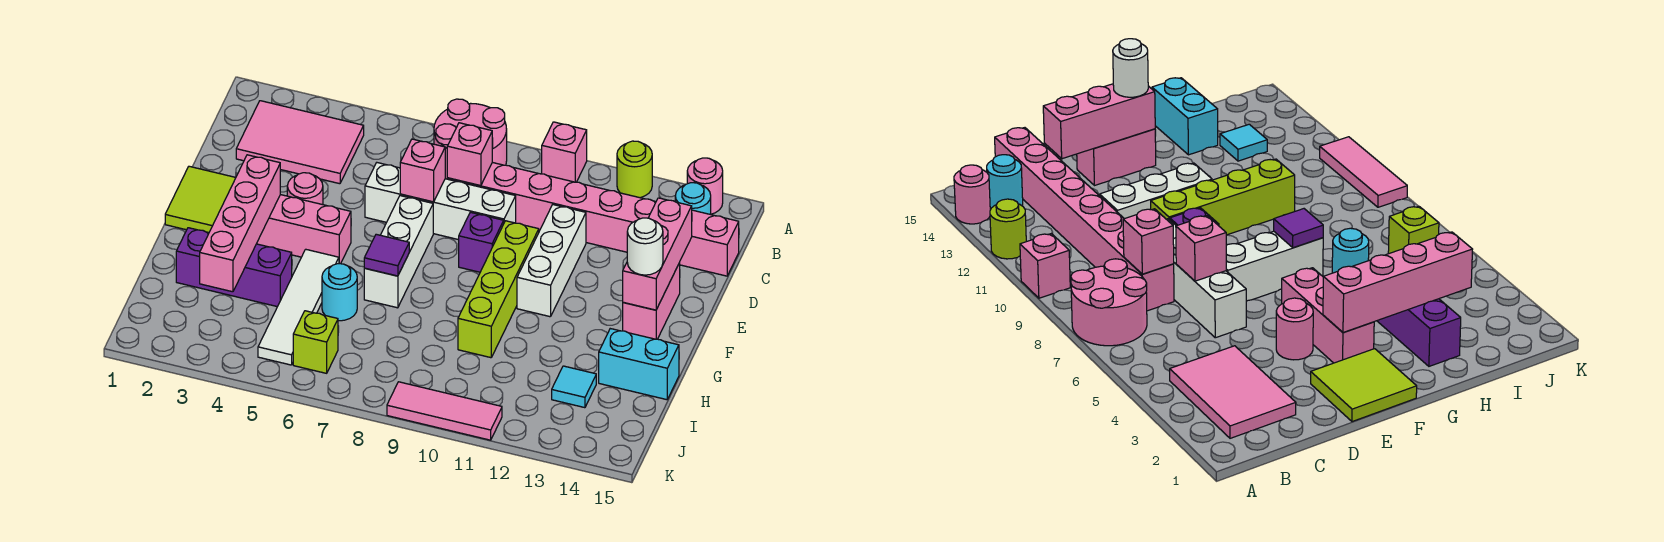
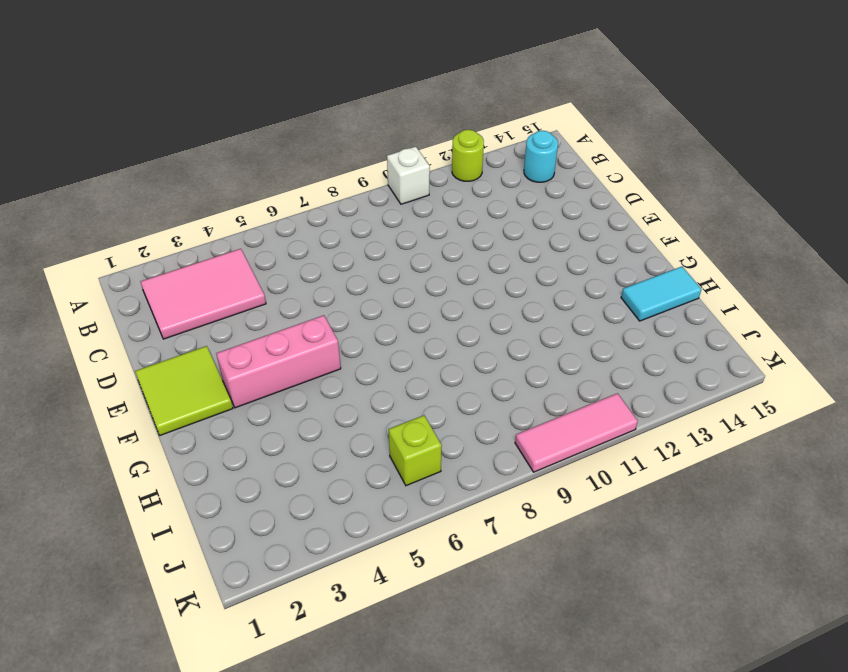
white brick A10 level 1 -> pink brick A10 level 1
cyan tile H14:H15 level 1 -> cyan brick H14:H15 level 1
none -> pink round brick A7:B8 level 1
none -> pink round brick A14 level 1
none -> pink brick C8:C15 level 1

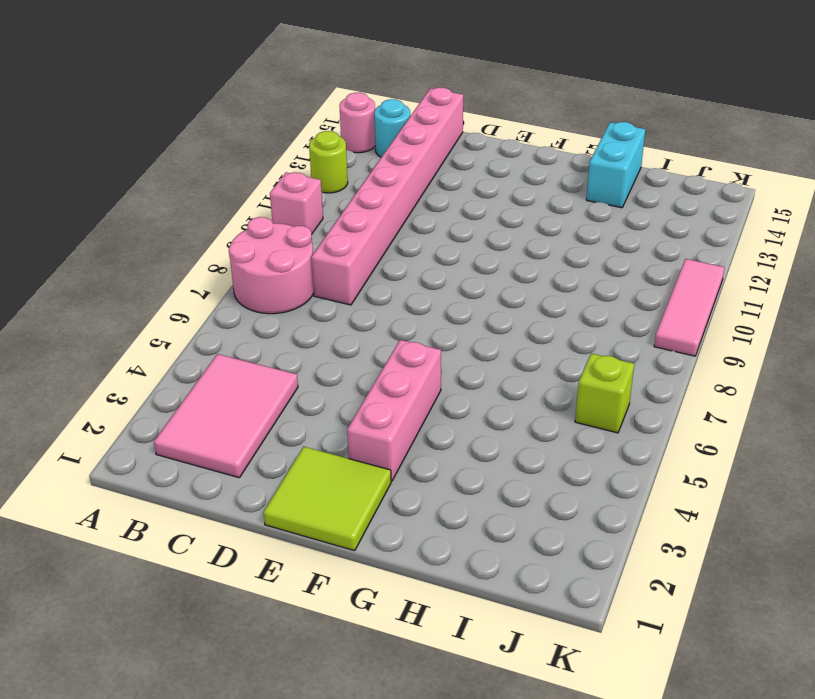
none -> white brick D6:D9 level 1
none -> white brick D11:F11 level 1
none -> pink round brick E4 level 1

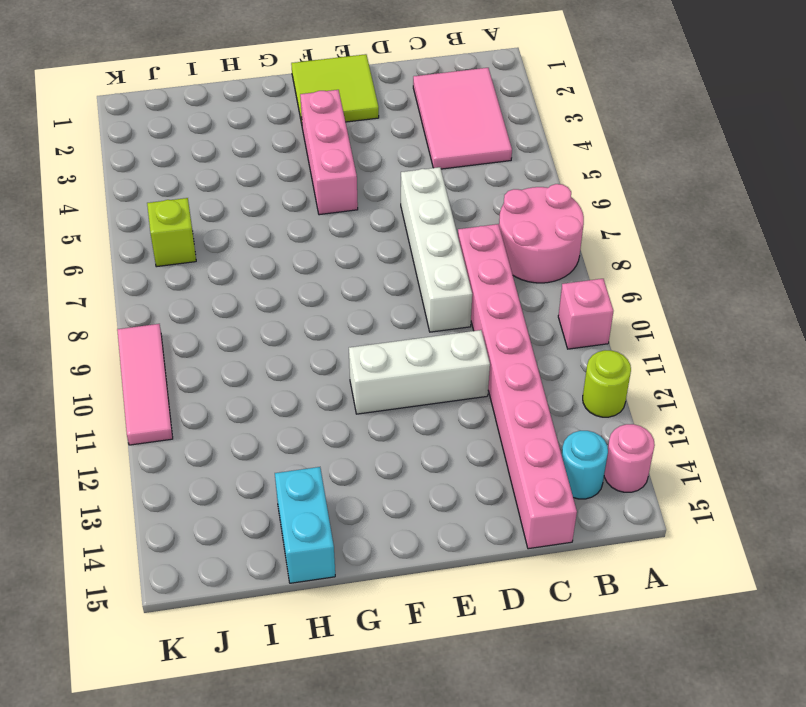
none -> pink round brick E4 level 1
none -> white brick E7:G7 level 1
none -> purple brick E9 level 1

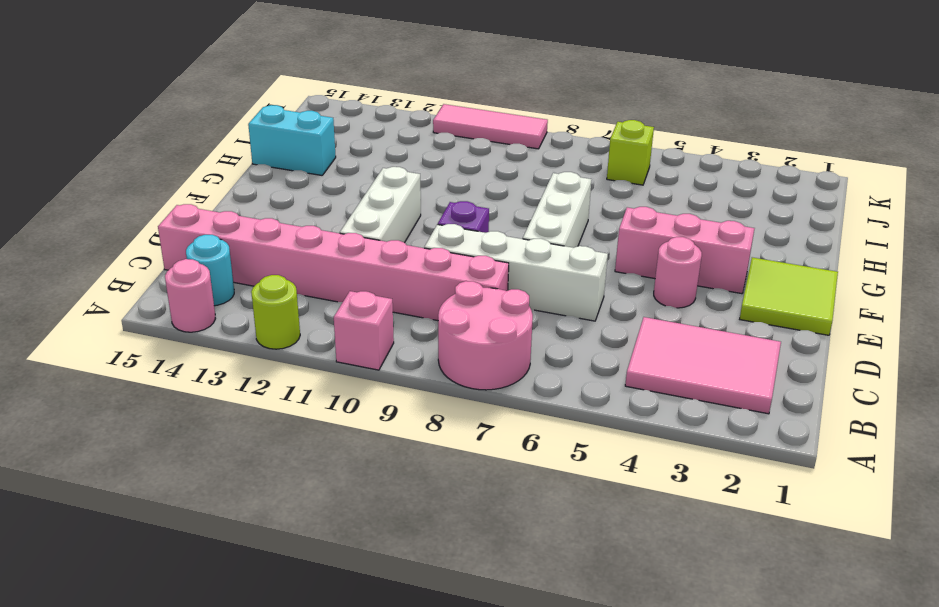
none -> lime brick E10:H10 level 1
none -> pink brick E14:F14 level 1
none -> white tile G5:J5 level 1

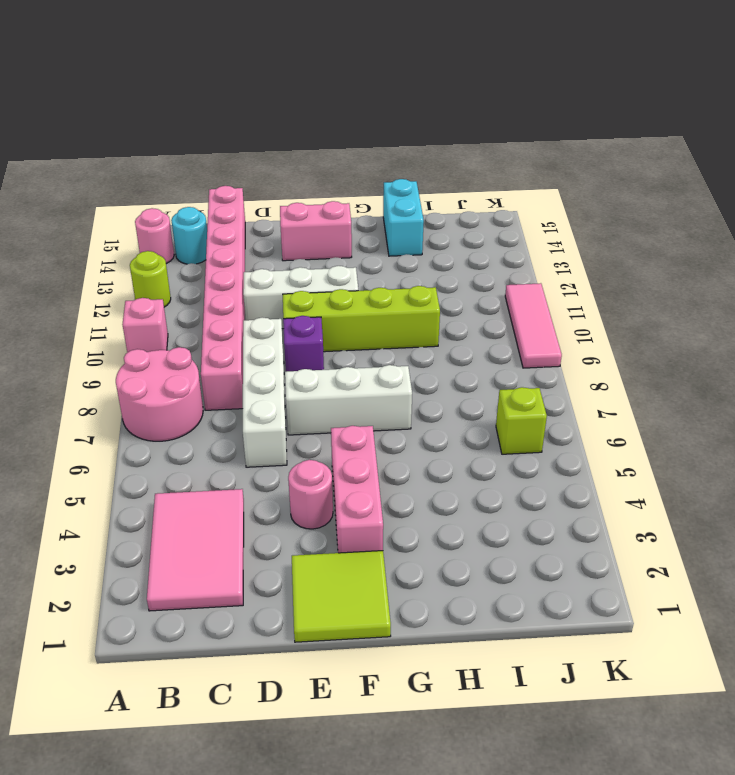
none -> white tile G5:J5 level 1
none -> purple brick H2:H4 level 1
none -> cyan round brick H6 level 1

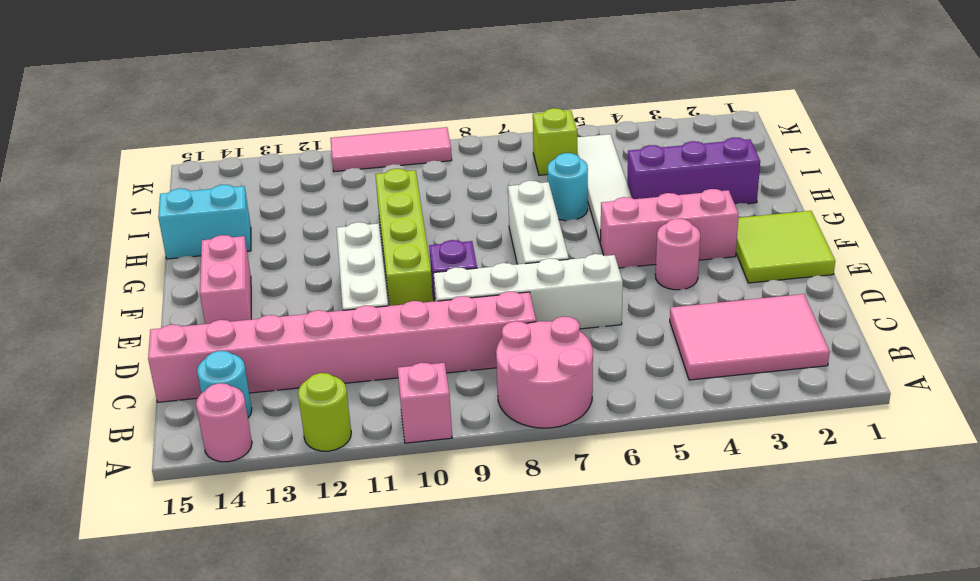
none -> cyan tile I13 level 1
none -> pink brick C8 level 2
none -> pink brick D7 level 2

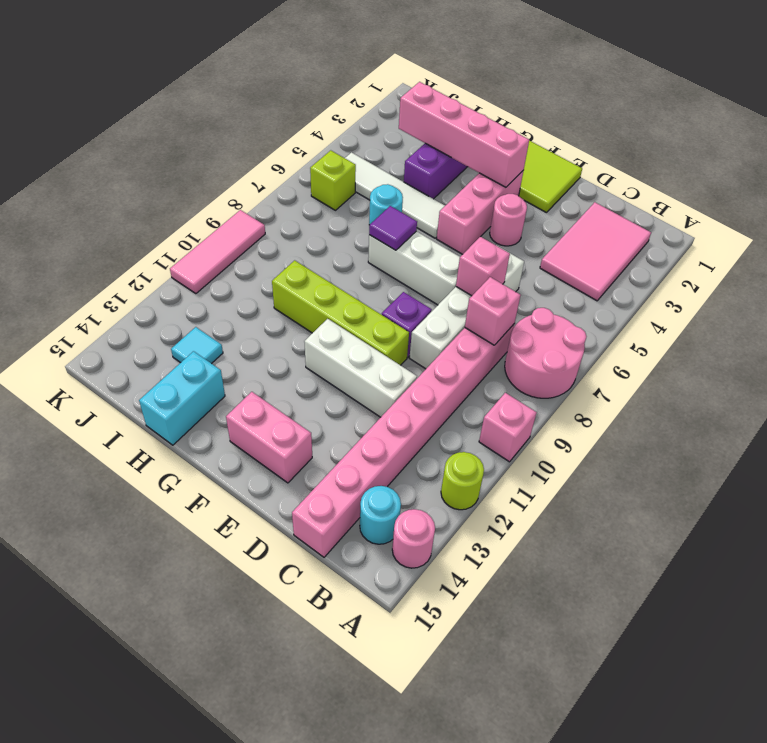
none -> pink brick D14:F14 level 2
none -> white round brick F14 level 3

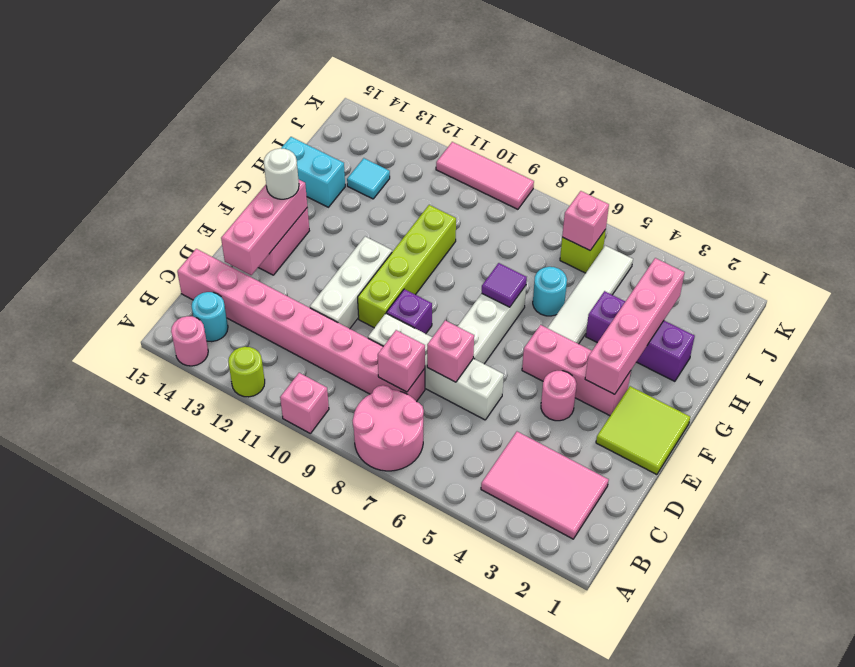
pink brick J6 level 2 -> none

